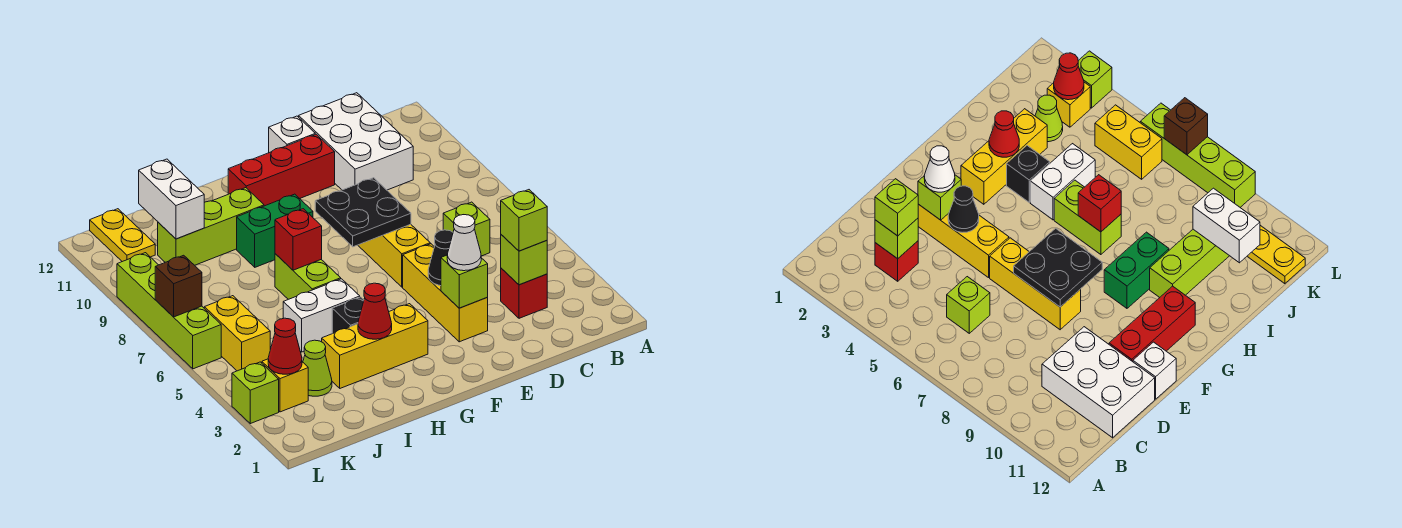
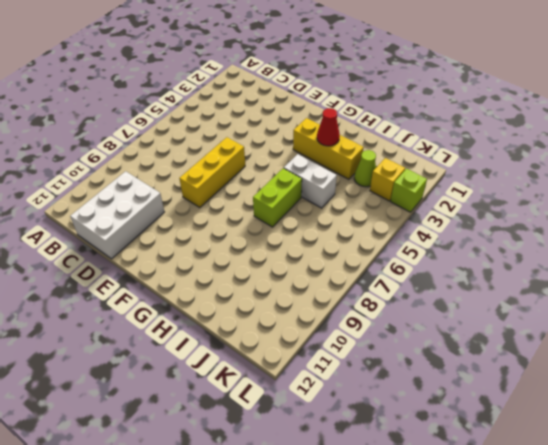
none -> red brick C3 level 1
none -> lime brick C6 level 1
none -> yellow brick E3:E5 level 1
none -> red brick E11:G11 level 1

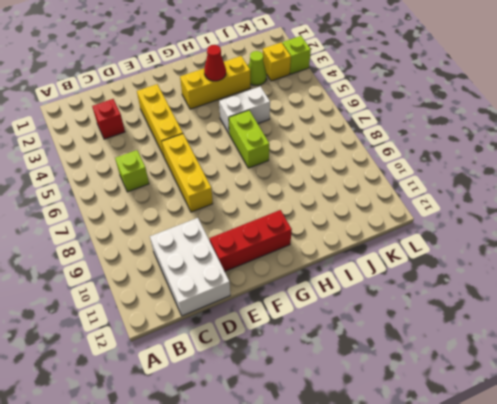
none -> white brick E12 level 1
none -> green brick G9:H9 level 1
none -> black brick H4 level 1
none -> lime brick H10:J10 level 1

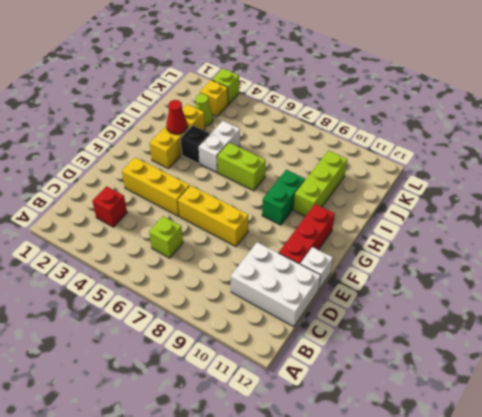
none -> yellow brick K5:K6 level 1
none -> yellow plate K11:K12 level 1
none -> lime brick L6:L9 level 1
none -> lime brick C3 level 2

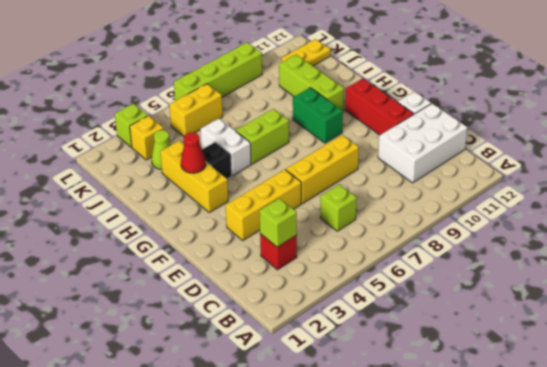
none -> lime brick E3 level 2
none -> black cone E4 level 2
none -> black plate E7:F8 level 2
none -> red brick H7 level 2

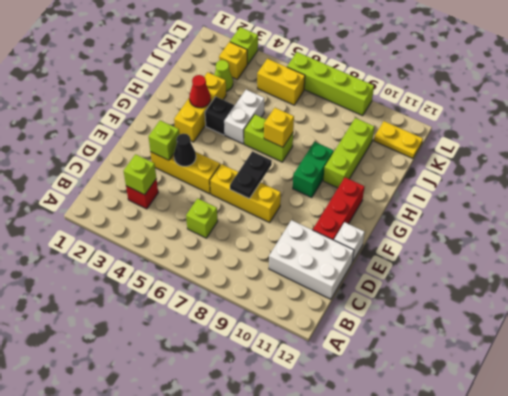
black plate E7:F7 level 2 -> black plate E7:F8 level 2
yellow brick H7 level 2 -> red brick H7 level 2
none -> white brick J10:J11 level 2
none -> red cone K3 level 2
none -> brown brick L7 level 2
none -> lime brick C3 level 3

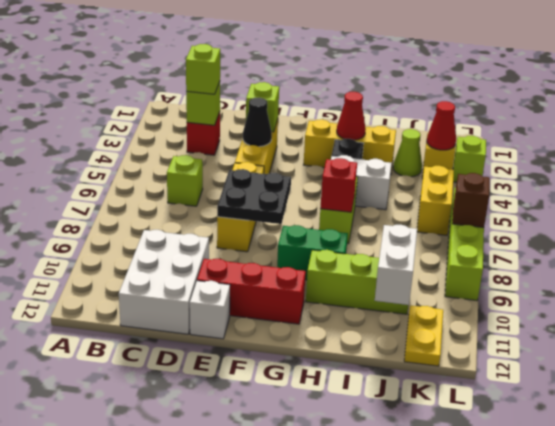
none -> white cone E3 level 3

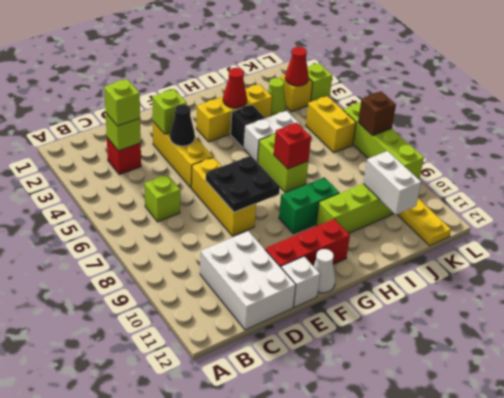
white cone F12 level 1 -> white cone E3 level 3

